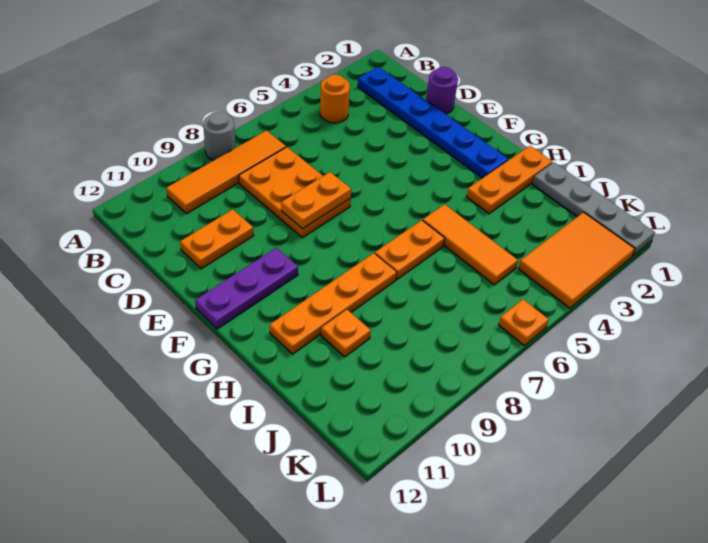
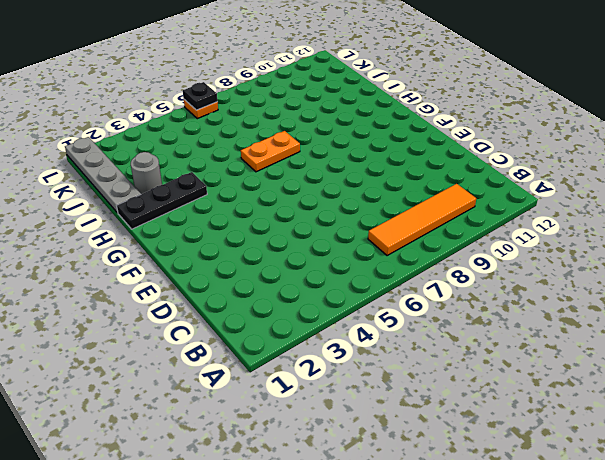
black plate H1:H3 level 1 -> orange plate H1:H3 level 1
grey round brick I2 level 1 -> grey round brick A8 level 1
black plate L6 level 2 -> none
none -> blue plate B2:G2 level 1
none -> orange round brick B4 level 1
none -> orange plate C7:E8 level 1

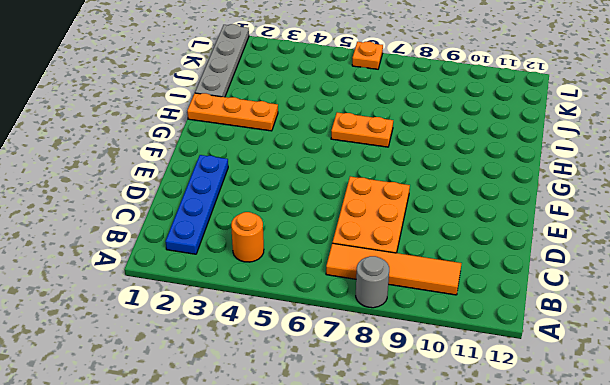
blue plate B2:E2 level 1 -> blue plate B2:G2 level 1
none -> purple round brick D1 level 1
none -> orange plate D10:D11 level 1
none -> purple plate F10:F12 level 1

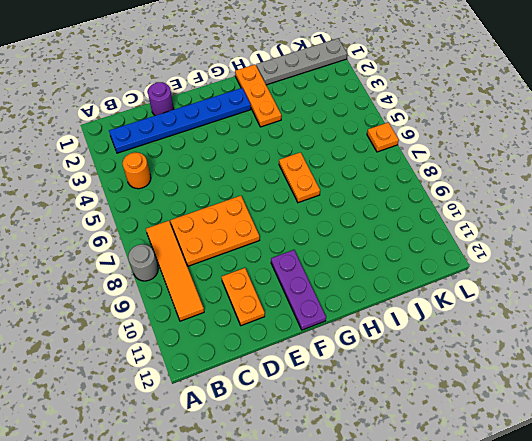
none -> orange tile H5:J5 level 1
none -> orange plate H8:H11 level 1
none -> orange plate I10 level 1

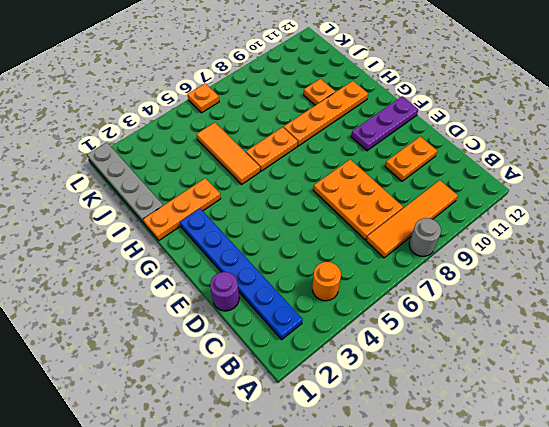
none -> orange tile K2:L4 level 1
none -> orange plate E7:E8 level 2

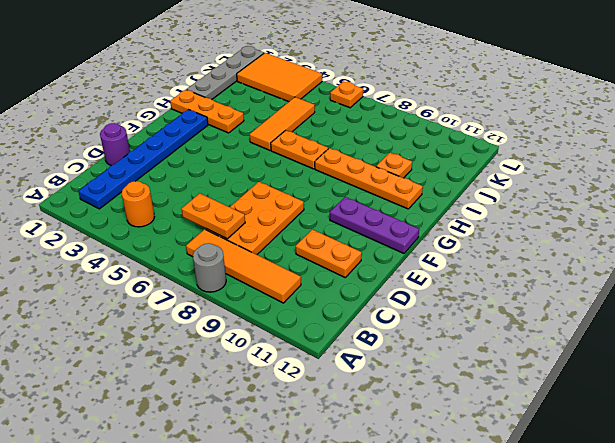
orange plate C6:C7 level 2 -> orange plate E7:E8 level 2

